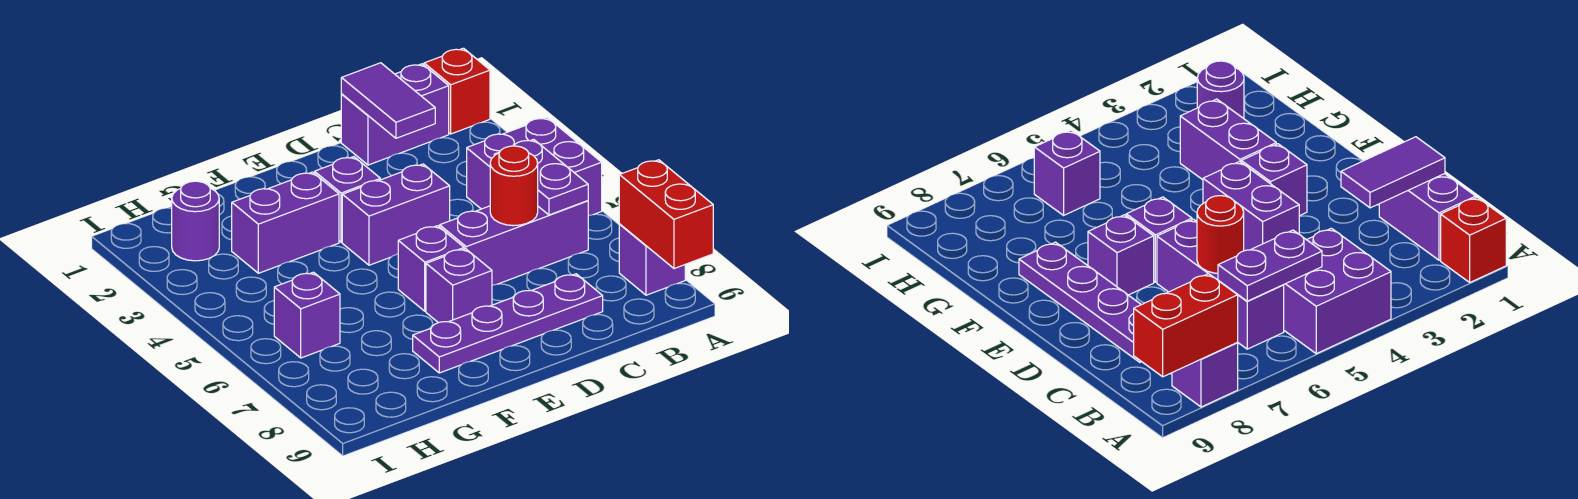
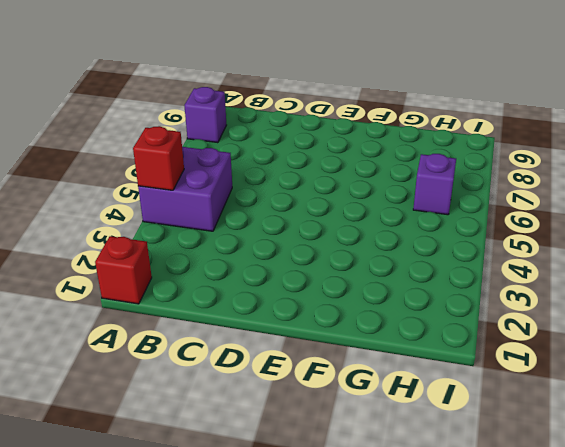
red brick A4 level 2 -> none
none -> purple brick B1:C1 level 1
none -> purple brick B6:D6 level 1
none -> purple plate C8:F8 level 1

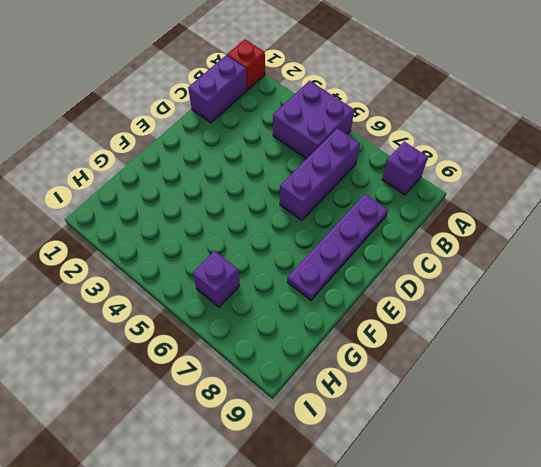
none -> purple brick D4:E4 level 1
none -> purple brick E3 level 1
none -> purple brick E6 level 1

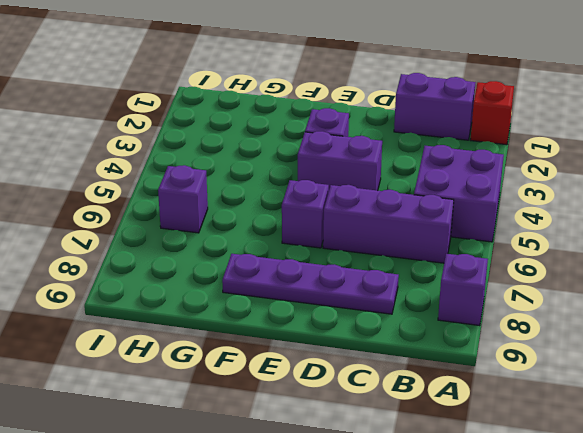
none -> purple brick E7 level 1
none -> purple brick F3:G3 level 1
none -> purple round brick H2 level 1

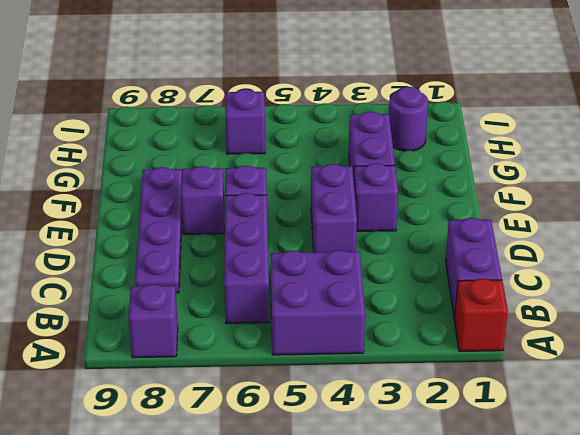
none -> red brick A8:A9 level 2
none -> purple plate B5:B6 level 2
none -> purple tile C1:C2 level 2

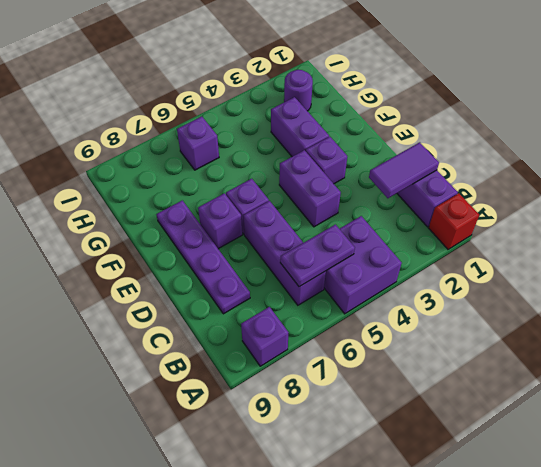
none -> red brick A8:A9 level 2
none -> red round brick C6 level 2

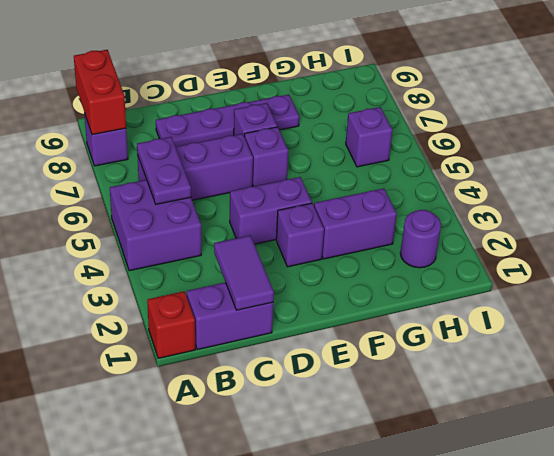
none -> red round brick C6 level 2

